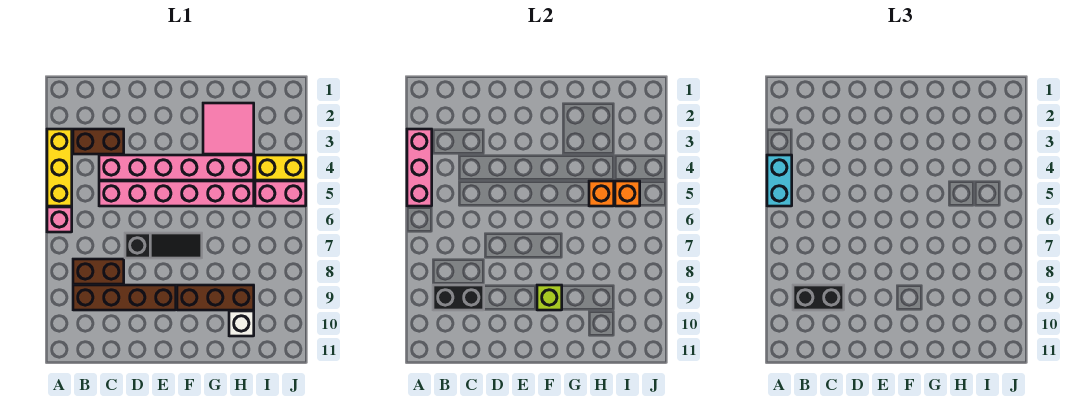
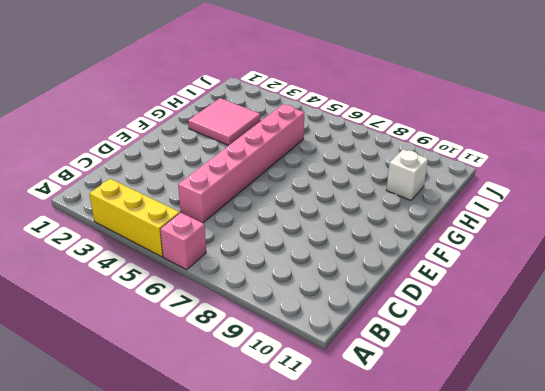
none -> brown brick B3:C3 level 1
none -> brown brick B8:C8 level 1
none -> brown brick B9:E9 level 1

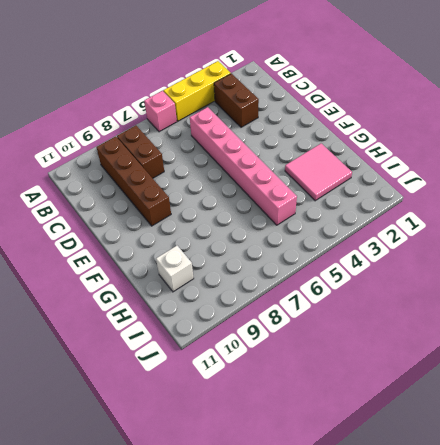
none -> pink brick C4:H4 level 1
none -> black slope D7:F7 level 1 top D
none -> brown brick F9:H9 level 1

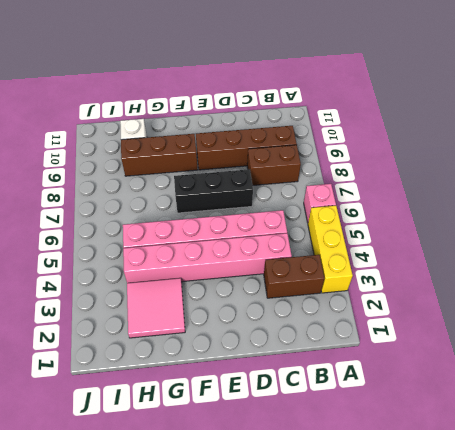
black brick D7:F7 level 1 -> black slope D7:F7 level 1 top D
none -> yellow brick I4:J4 level 1
none -> pink brick I5:J5 level 1
none -> pink brick A3:A5 level 2

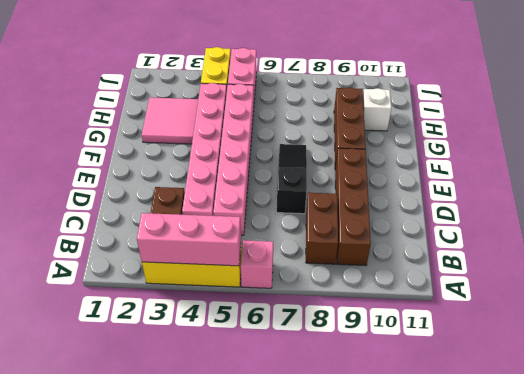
none -> black brick B9:C9 level 2
none -> lime brick F9 level 2
none -> orange brick H5 level 2

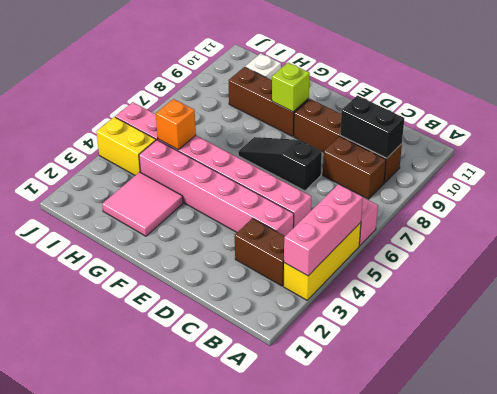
none -> orange brick I5 level 2
none -> cyan brick A4:A5 level 3
none -> black brick B9:C9 level 3

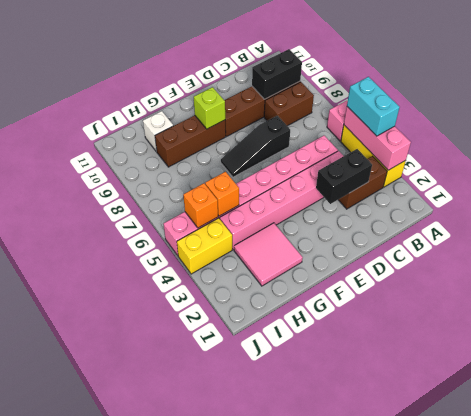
black brick C3:D3 level 2 -> black brick B9:C9 level 3

